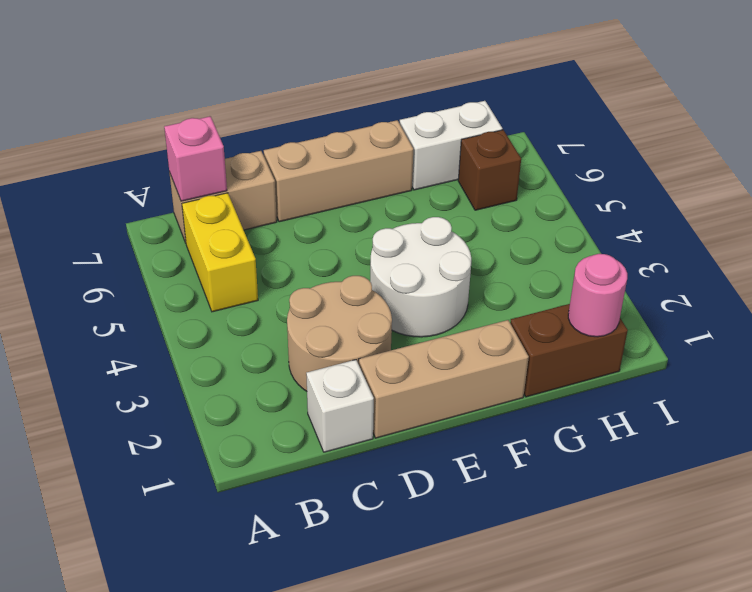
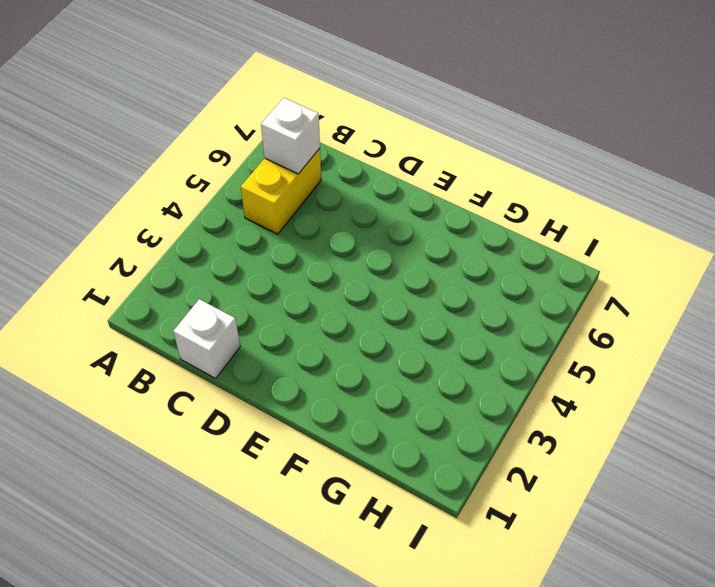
white brick B6 level 2 -> none
none -> tan brick B7:C7 level 1
none -> tan round brick C2:D3 level 1
none -> tan brick D1:F1 level 1

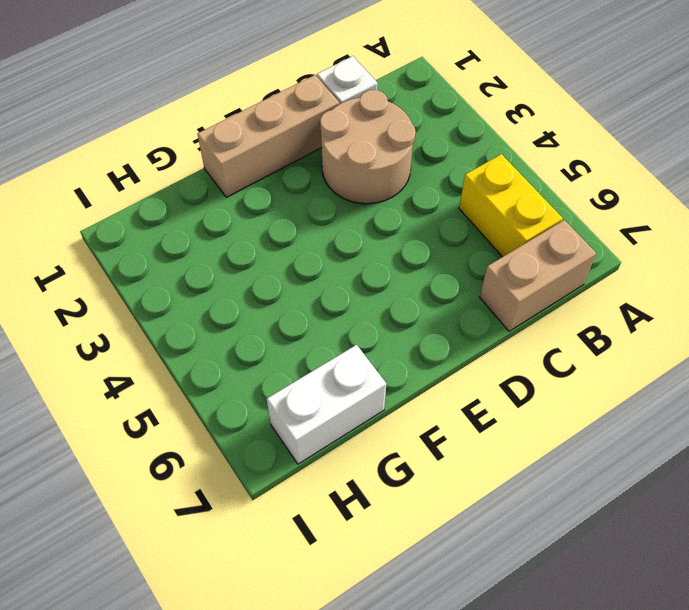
none -> tan brick D7:F7 level 1
none -> white round brick E3:F4 level 1
none -> brown brick G1:H1 level 1

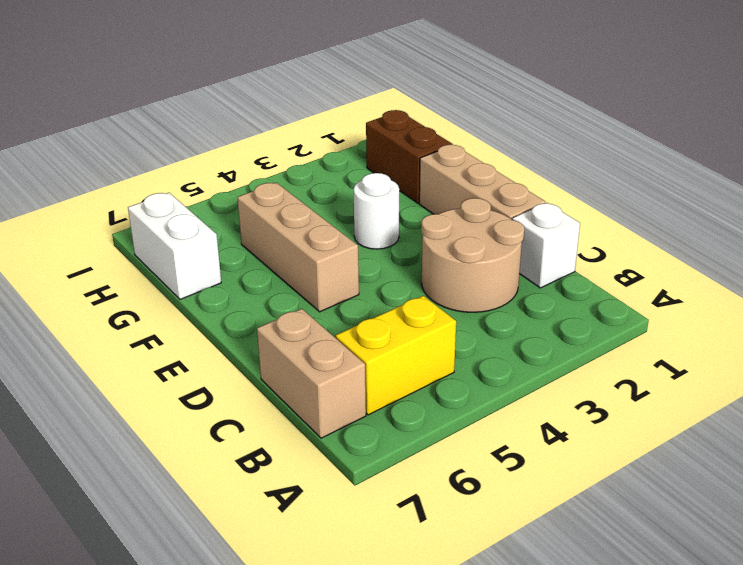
tan brick E5:G5 level 1 -> tan brick D7:F7 level 1
white round brick F3 level 1 -> white round brick E3:F4 level 1
none -> brown brick H6 level 1
none -> pink brick B7 level 2
none -> pink round brick H1 level 2

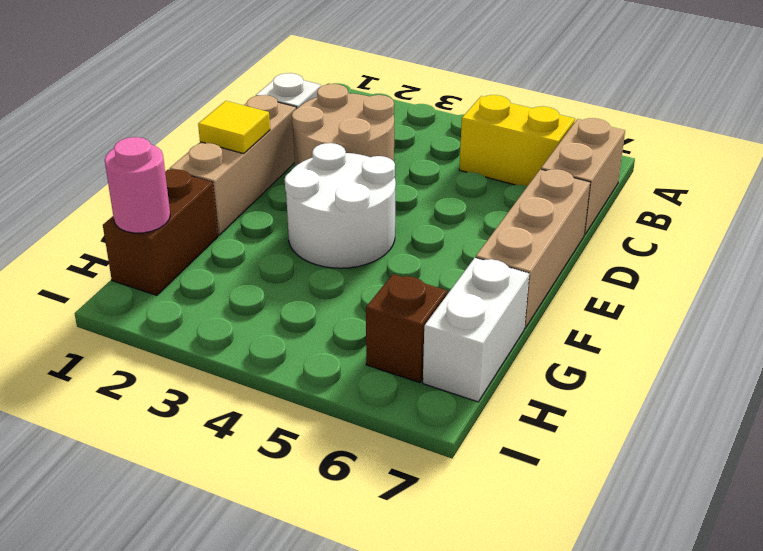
yellow tile E1 level 2 -> none
none -> pink brick B7 level 2

